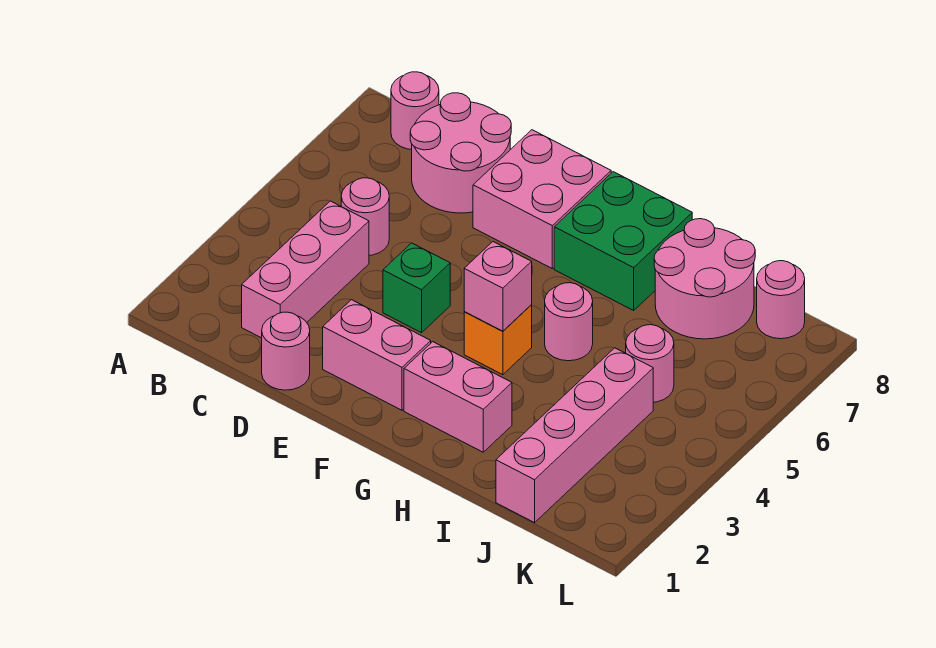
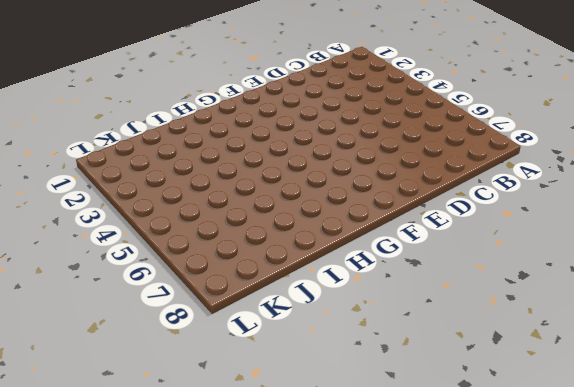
none -> pink round brick B8 level 1
none -> pink brick C2:C4 level 1
none -> pink round brick C5 level 1

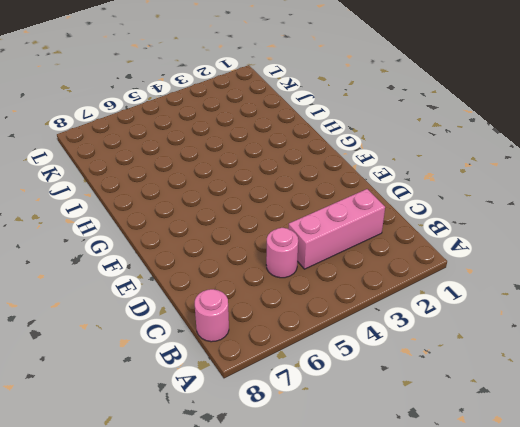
none -> pink round brick C7:D8 level 1
none -> pink round brick D1 level 1
none -> pink brick E2:F2 level 1

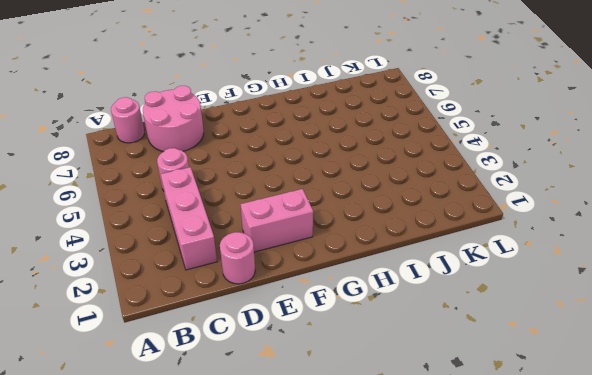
none -> green brick E4 level 1
none -> pink brick E7:F8 level 1
none -> pink brick G2:H2 level 1

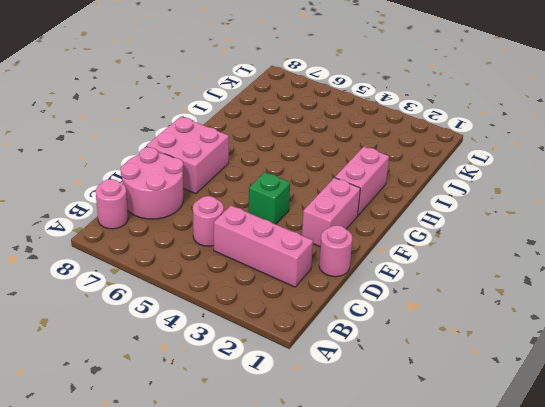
none -> orange brick G4 level 1
none -> green brick G7:H8 level 1
none -> pink round brick H5 level 1

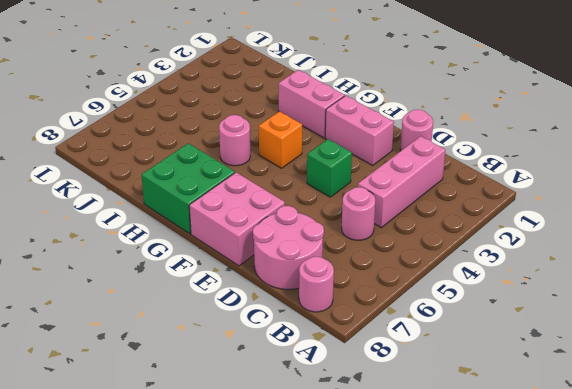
none -> pink round brick I7:J8 level 1
none -> pink brick J1:J4 level 1
none -> pink round brick J5 level 1

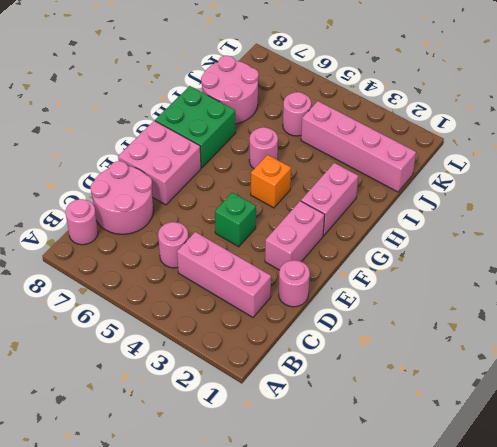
none -> pink round brick K8 level 1
none -> pink brick G4 level 2

